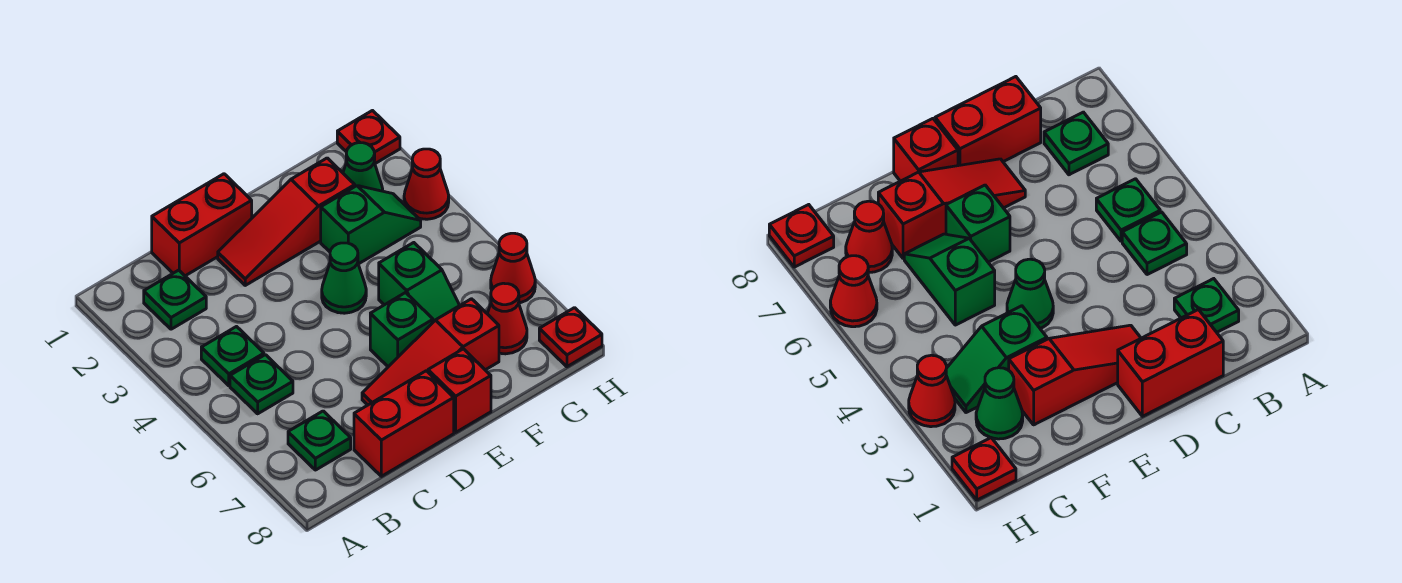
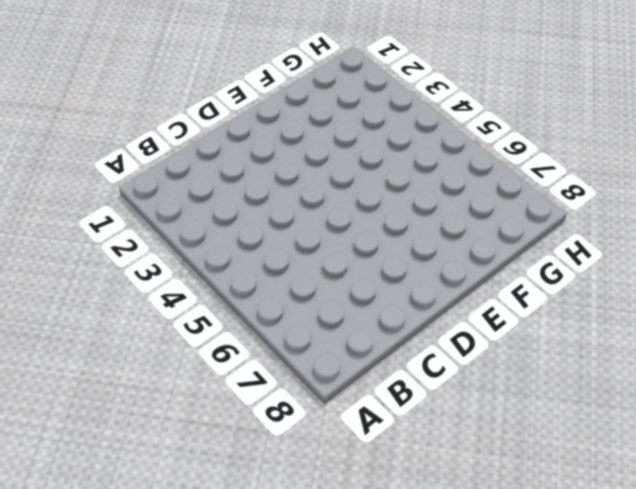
none -> green plate B2 level 1
none -> green plate B4 level 1
none -> green plate B5 level 1

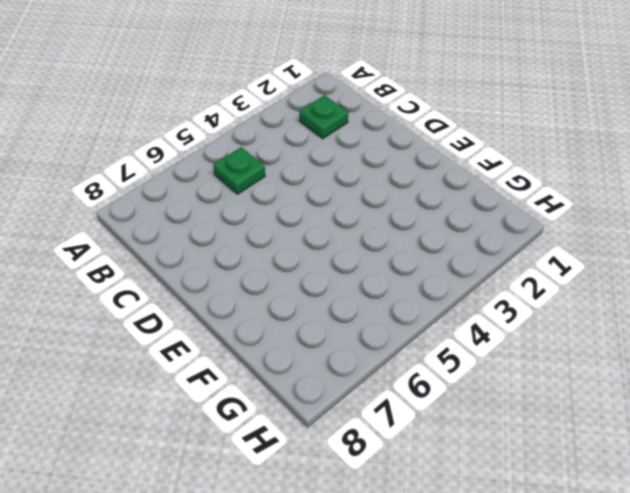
none -> green plate B4 level 1
none -> green plate B7 level 1
none -> red brick C1:D1 level 1

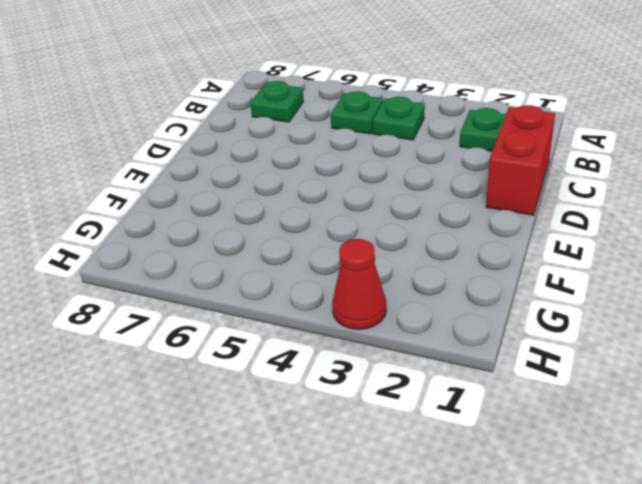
none -> red brick C8:D8 level 1
none -> red slope D2:F2 level 1 top F
none -> red slope D7:F7 level 1 top F

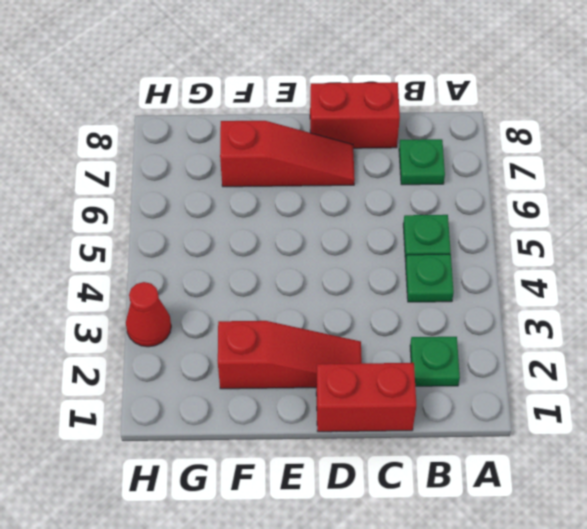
none -> green cone E4 level 1
none -> green brick E6 level 1
none -> red brick E8 level 1

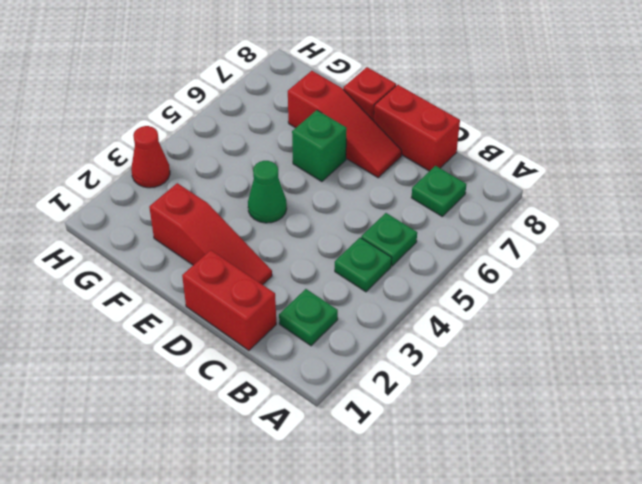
none -> green slope F3:G3 level 1 top F
none -> green slope F5:F6 level 1 top 5
none -> green cone G2 level 1

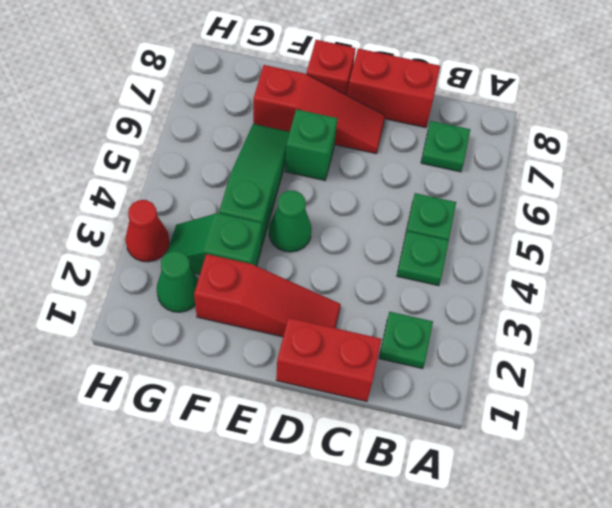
green slope F4:F6 level 1 top 4 -> green slope F5:F6 level 1 top 5
none -> red cone G7 level 1
none -> red plate H1 level 1
none -> red cone H6 level 1

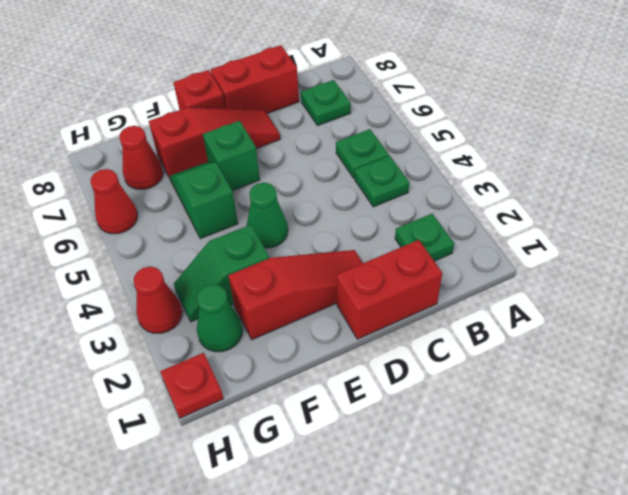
none -> red plate H8 level 1

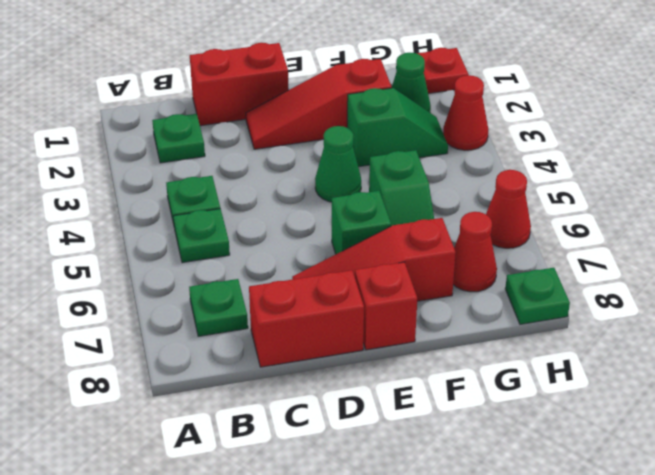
green plate H8 level 1 -> red plate H8 level 1

